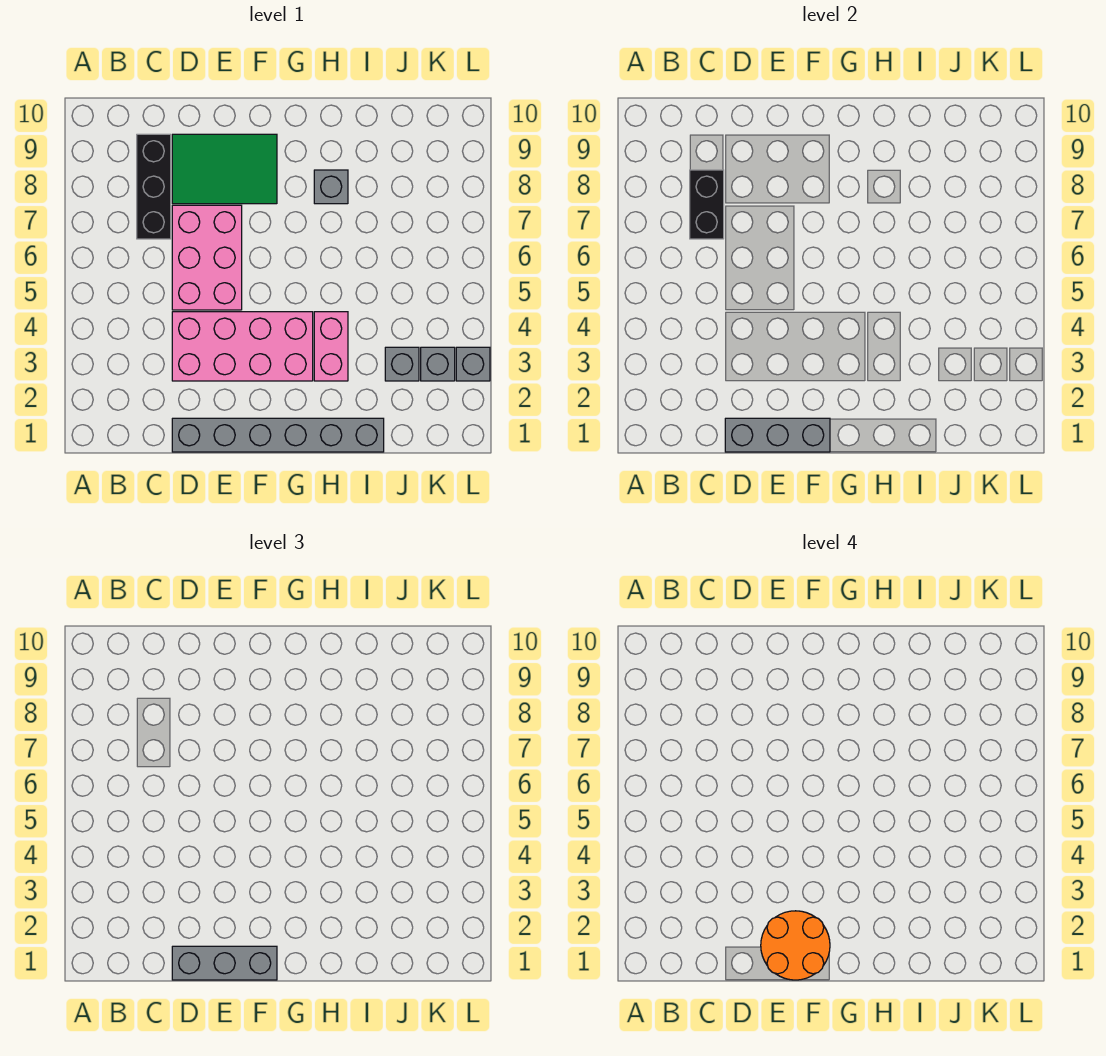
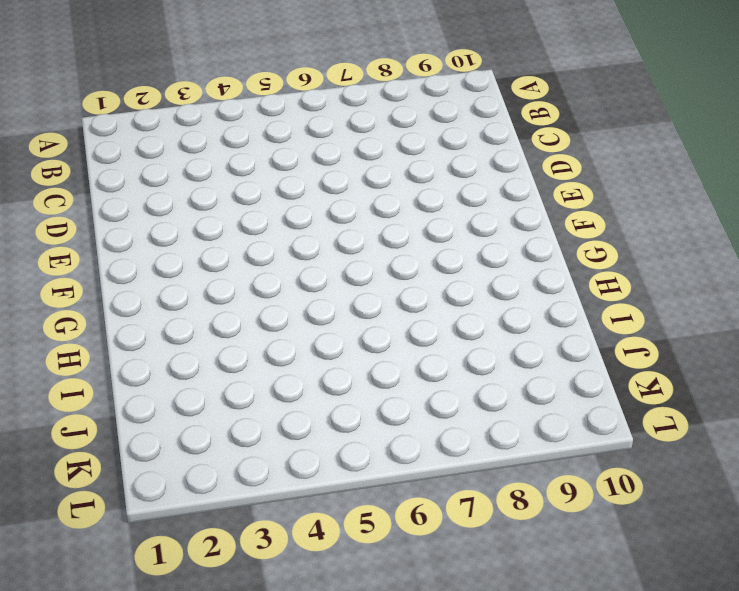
none -> black brick C7:C9 level 1
none -> grey brick D1:I1 level 1
none -> pink brick D3:G4 level 1

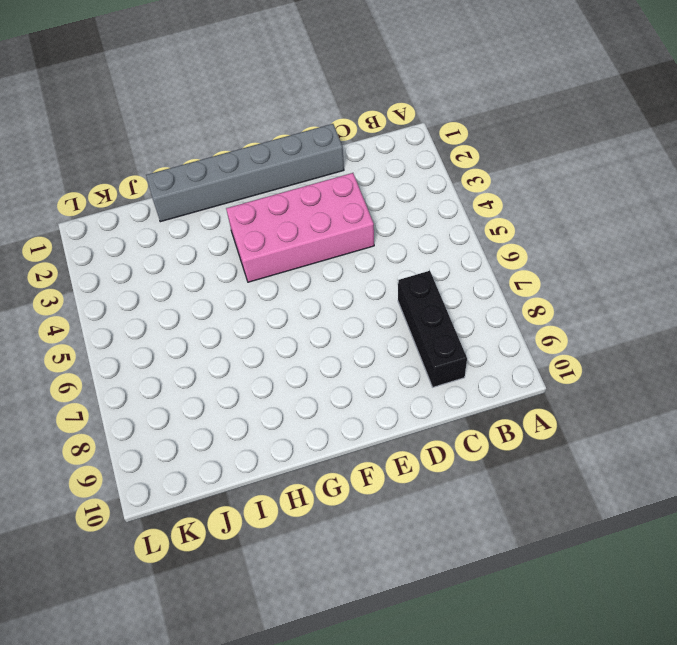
none -> pink brick D5:E7 level 1
none -> green tile D8:F9 level 1
none -> pink brick H3:H4 level 1

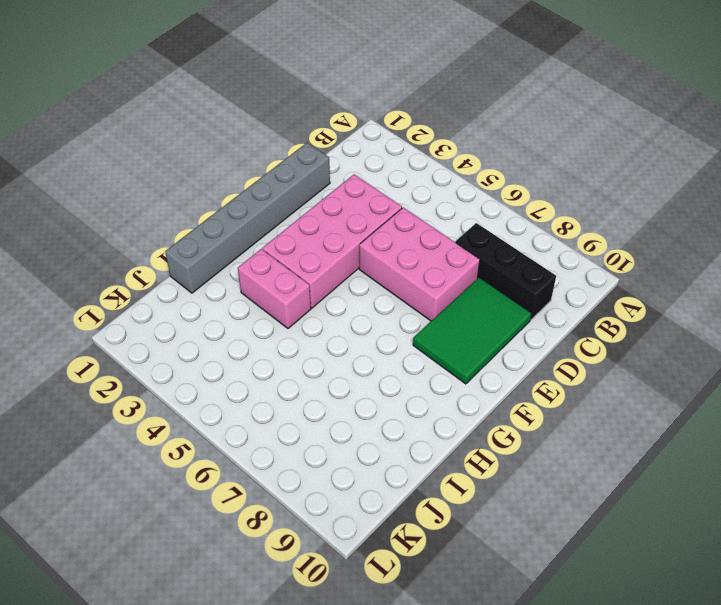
none -> grey brick H8 level 1
none -> grey brick J3 level 1
none -> grey brick K3 level 1

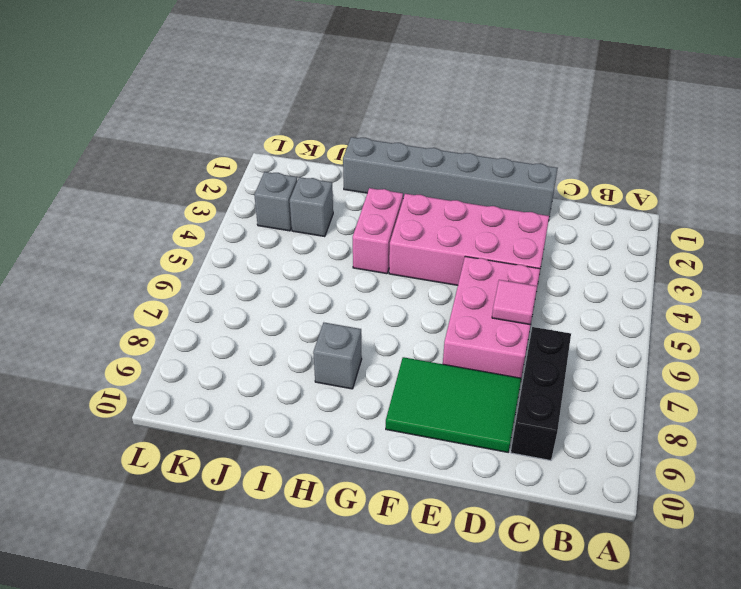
pink tile D6 level 2 -> none
none -> grey brick L3 level 1
none -> black brick C7:C8 level 2
none -> grey brick D1:F1 level 2

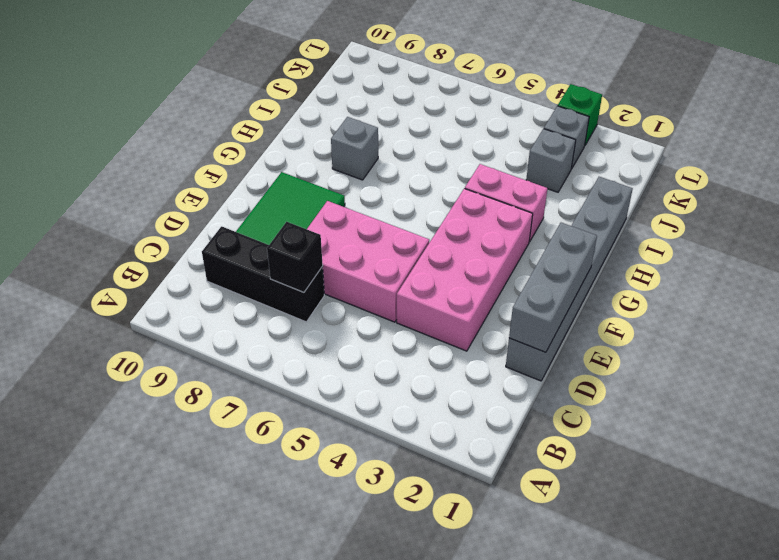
black brick C7 level 2 -> black brick C7:C8 level 2
green brick L3 level 1 -> grey brick L3 level 1
none -> grey brick D1:F1 level 3
none -> orange round brick E1:F2 level 4

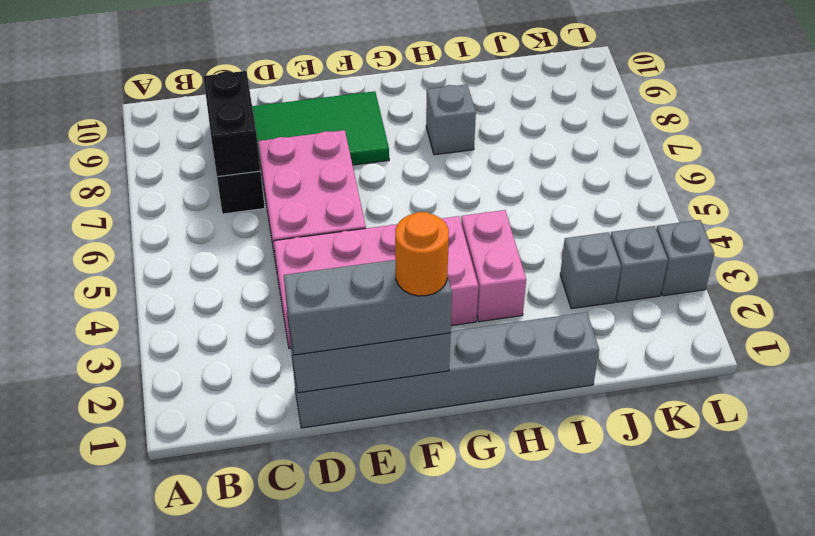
orange round brick F1 level 4 -> orange round brick E1:F2 level 4

